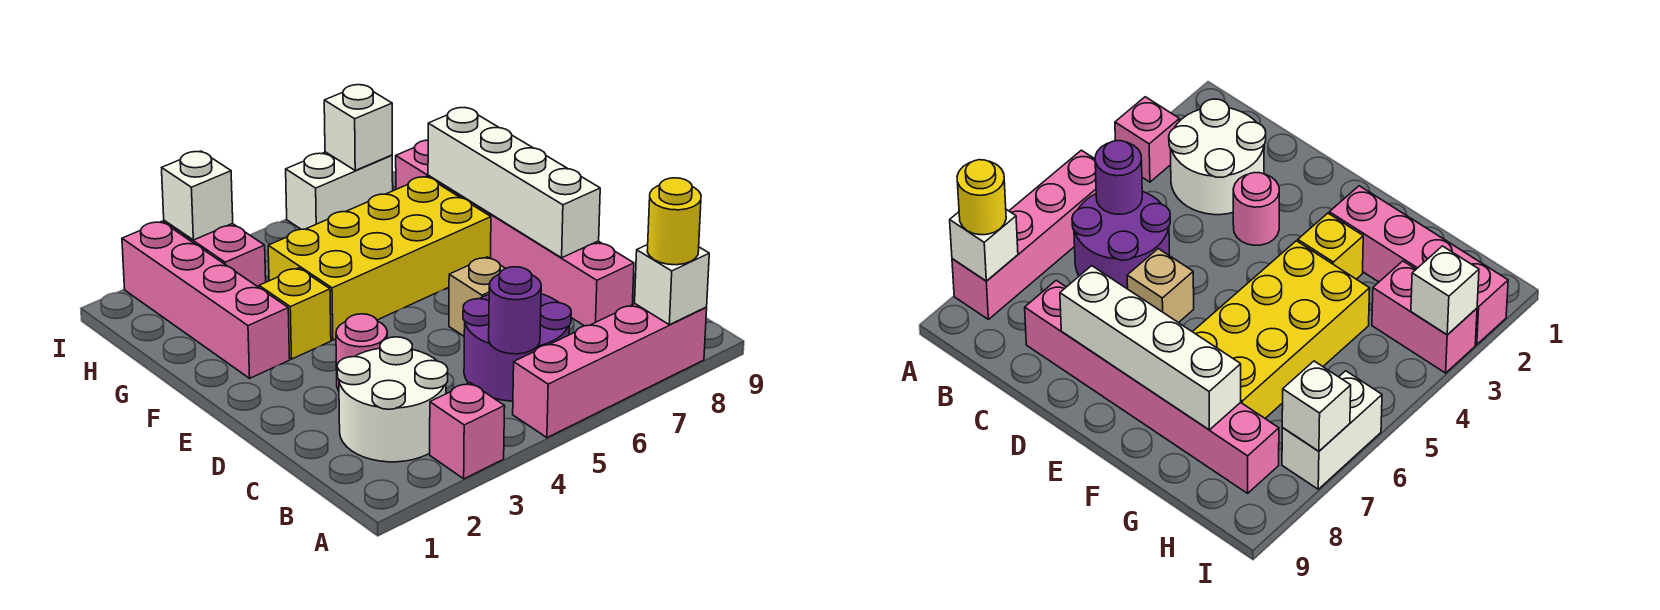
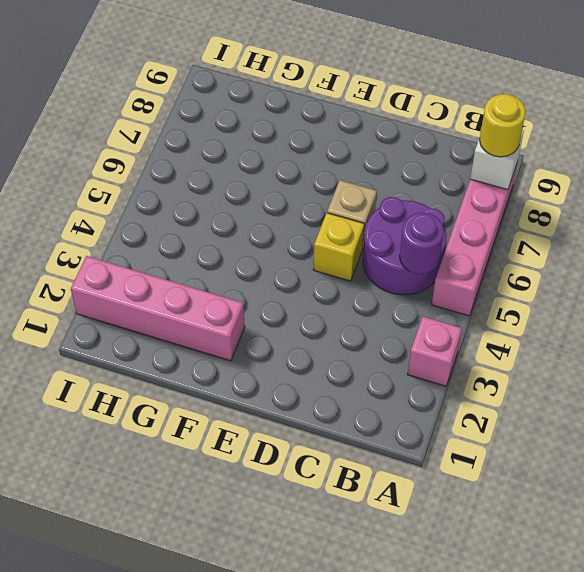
yellow brick D5 level 1 -> yellow brick F3 level 1
none -> white round brick B2:C3 level 1
none -> pink brick C8:H8 level 1
none -> pink round brick D3 level 1

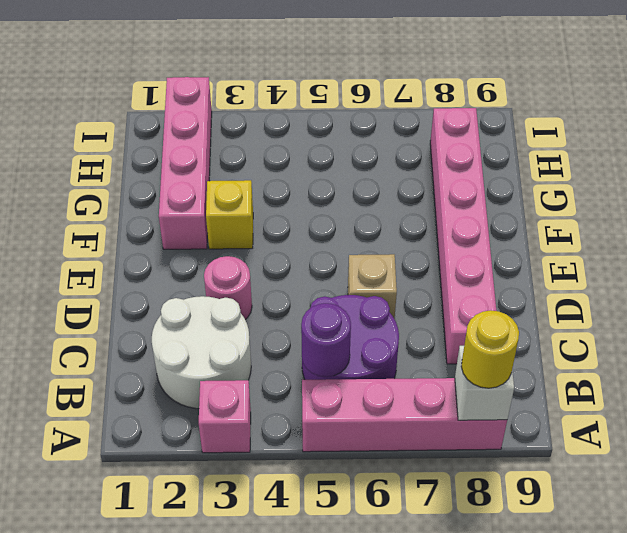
none -> yellow brick F4:G7 level 1
none -> pink brick H3:I3 level 1
none -> white brick I6:I7 level 1

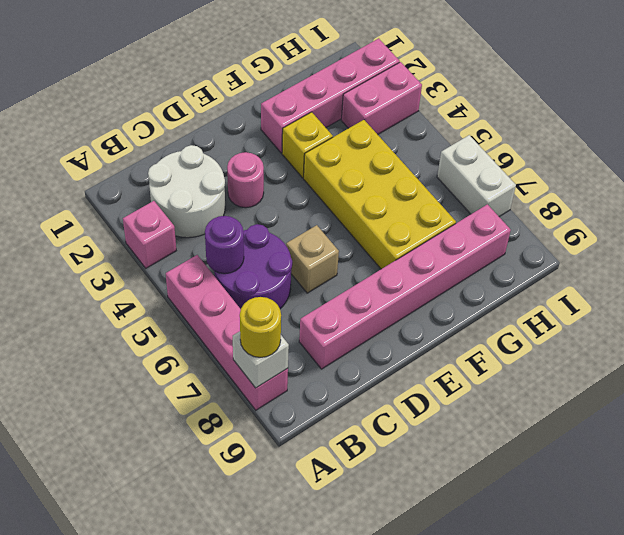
none -> white brick D8:G8 level 2
none -> white brick I3 level 2
none -> white brick I7 level 2

